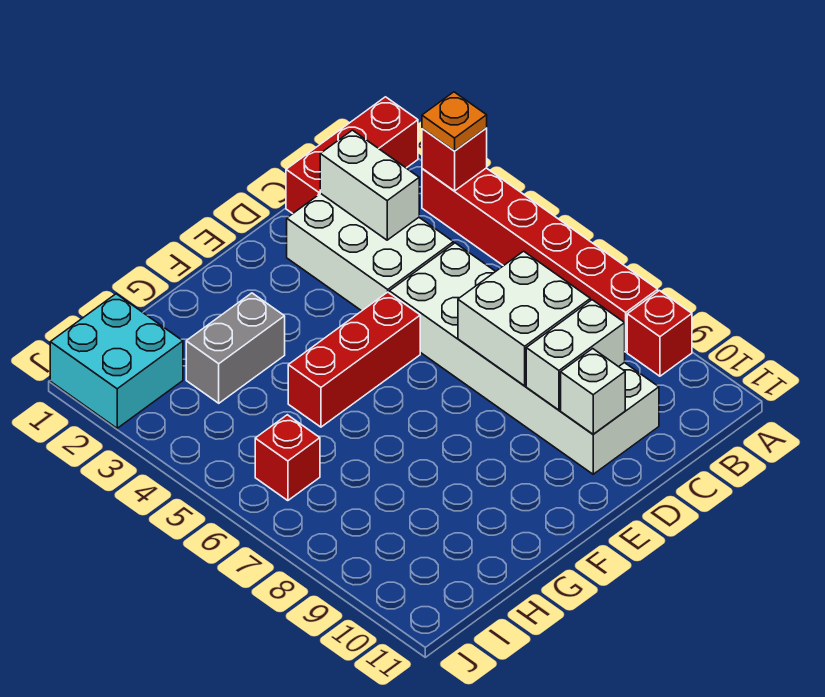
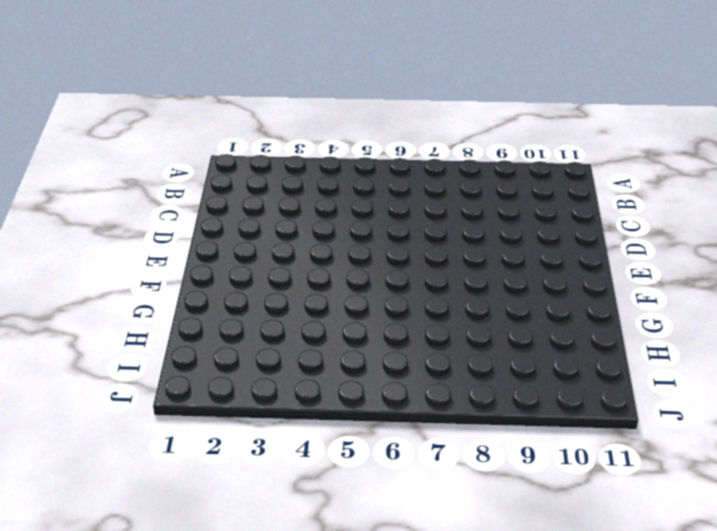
none -> red brick A1:C1 level 1
none -> red brick A3:A8 level 1
none -> red brick A9 level 1

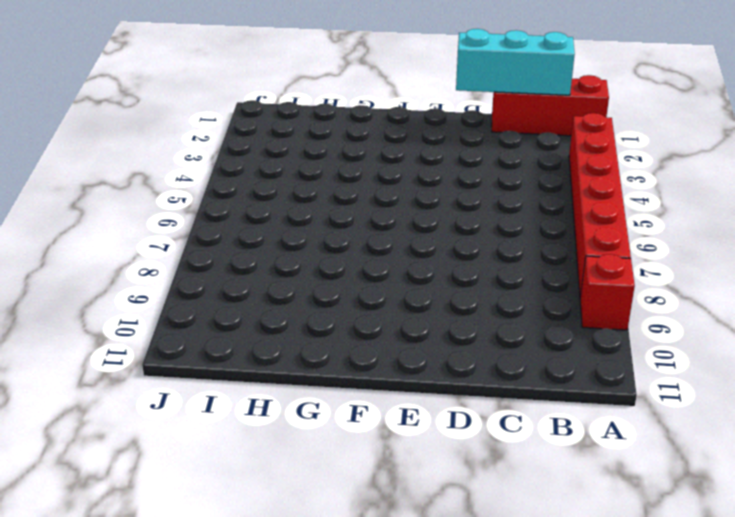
cyan brick B1:D1 level 2 -> none
none -> white brick C2:D4 level 1
none -> white brick C5:D10 level 1
none -> red brick E5:G5 level 1

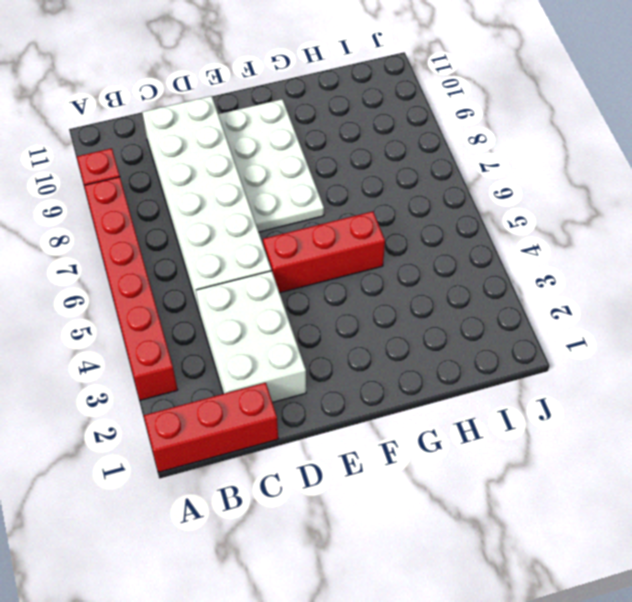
white plate E7:F10 level 1 -> none
none -> grey brick G3:H3 level 1
none -> cyan brick I1:J2 level 1
none -> red brick I6 level 1

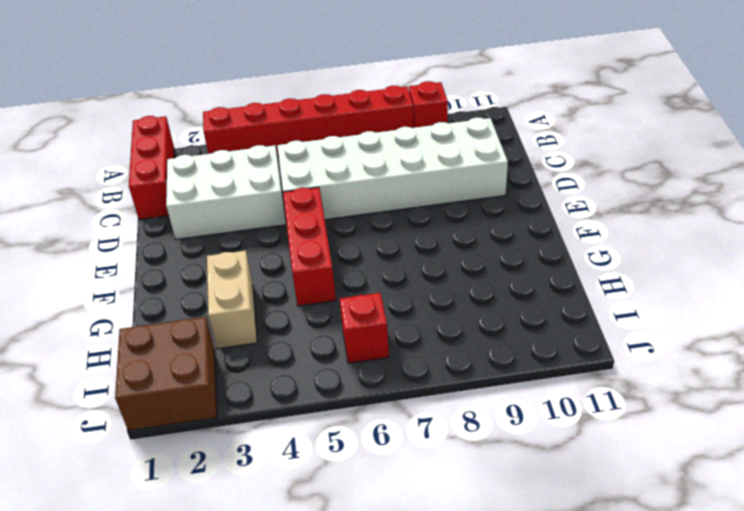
tan brick G3:H3 level 1 -> grey brick G3:H3 level 1
brown brick I1:J2 level 1 -> cyan brick I1:J2 level 1
none -> red brick A3 level 2
none -> white brick C2:C3 level 2
none -> white brick C7:D8 level 2

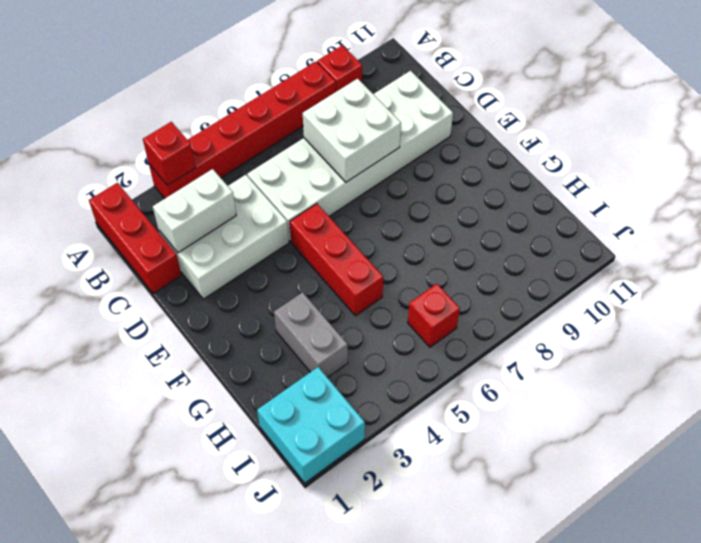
none -> white brick C9:D9 level 2
none -> white brick D10 level 2
none -> orange plate A3 level 3

